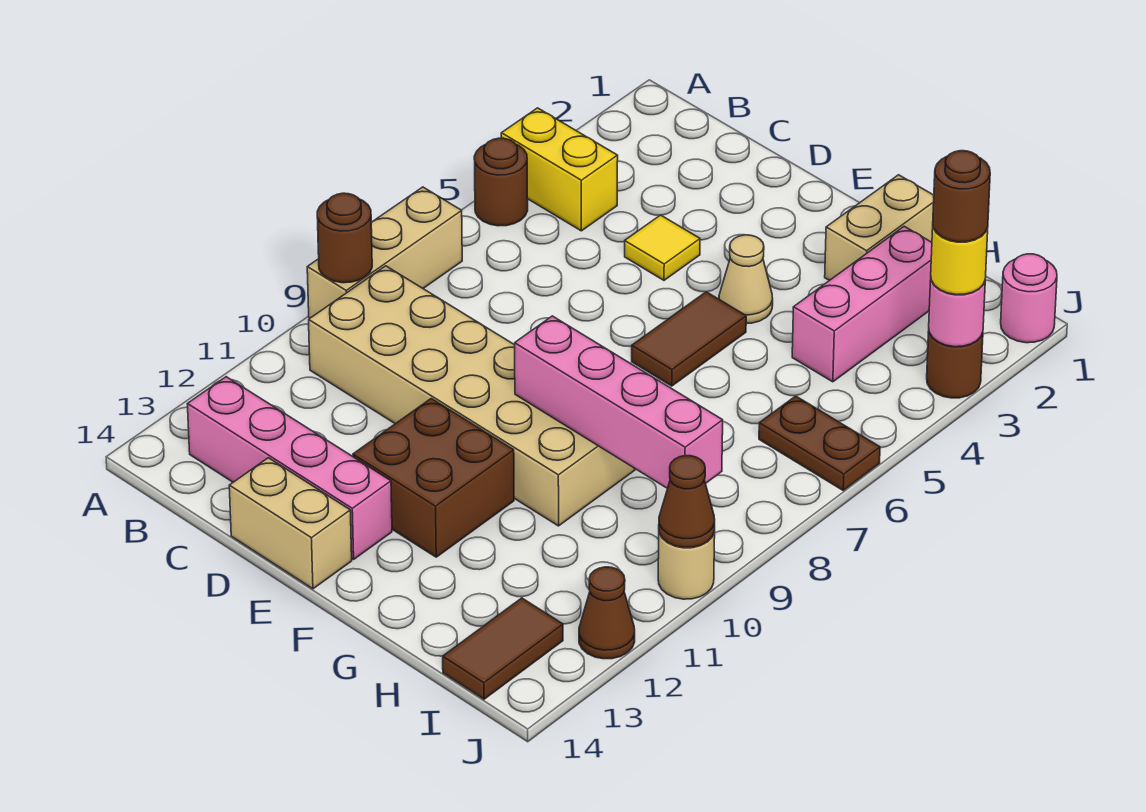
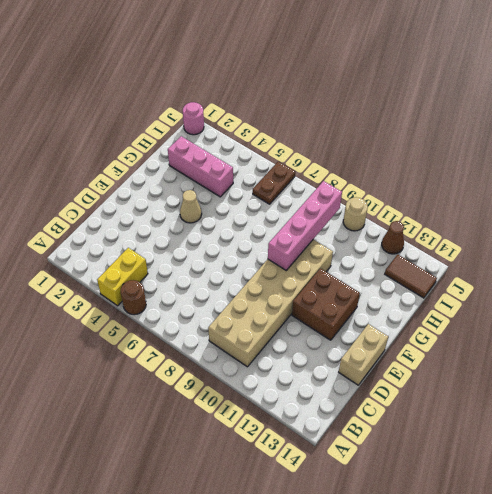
none -> tan brick A7:A9 level 1
none -> pink brick B13:E13 level 1
none -> yellow tile D4 level 1

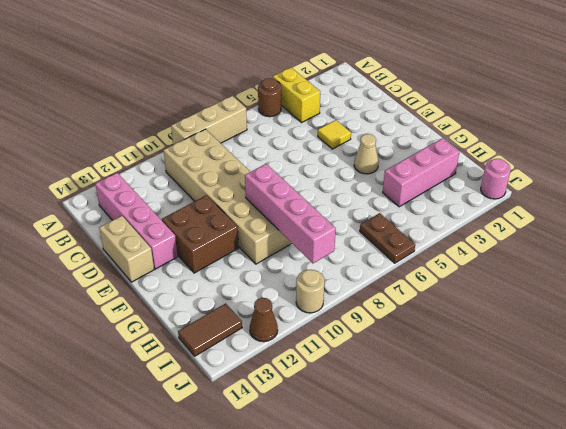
none -> brown tile F5:F6 level 1
none -> tan brick G1:G2 level 1
none -> brown round brick J3 level 1

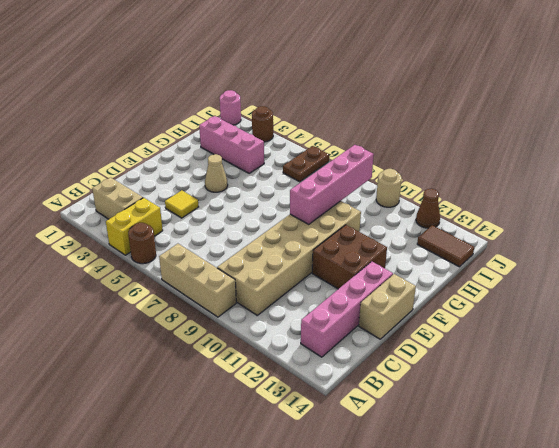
tan brick B2:B3 level 1 -> tan brick G1:G2 level 1
none -> brown tile F5:F6 level 1
none -> brown round brick A9 level 2
none -> pink round brick J3 level 2

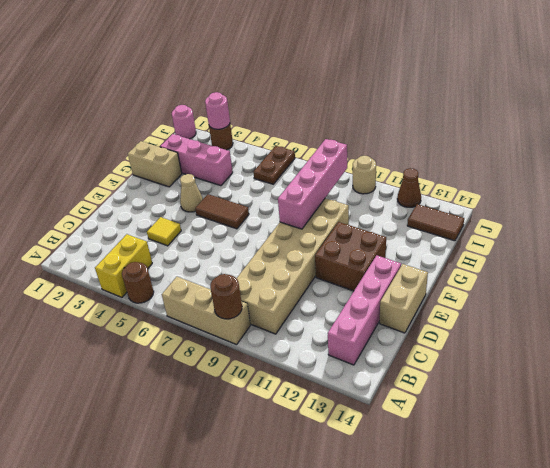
none -> brown cone J10 level 2
none -> yellow round brick J3 level 3
none -> brown round brick J3 level 4

